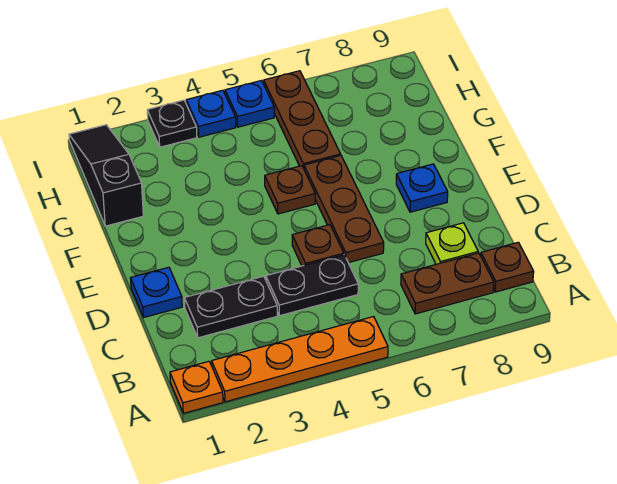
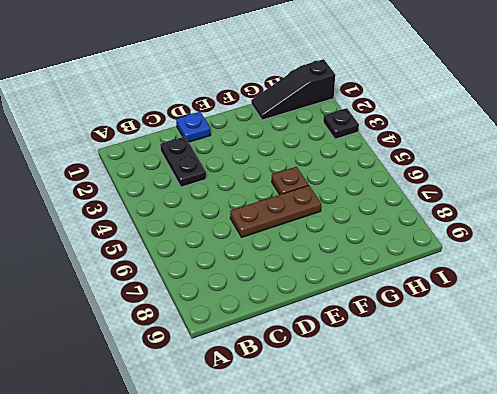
black slope G1:I1 level 1 top I -> black slope G1:I1 level 1 top G
none -> orange plate A1 level 1
none -> orange plate A2:A5 level 1
none -> brown plate B7:B8 level 1

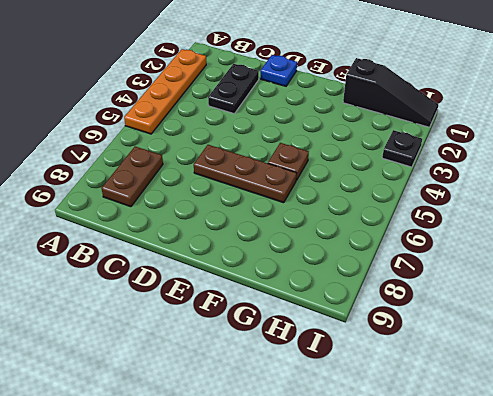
none -> orange plate A1 level 1
none -> brown plate B9 level 1
none -> black plate C4:C5 level 1

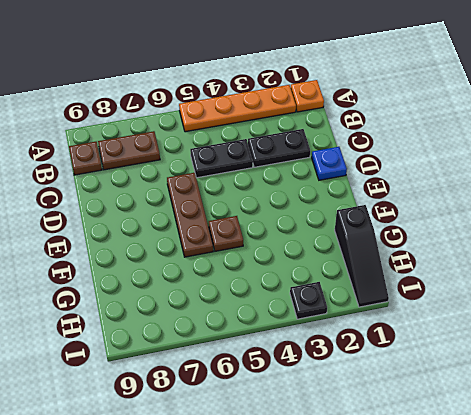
none -> lime plate C8 level 1
none -> brown plate D5 level 1
none -> blue plate E8 level 1

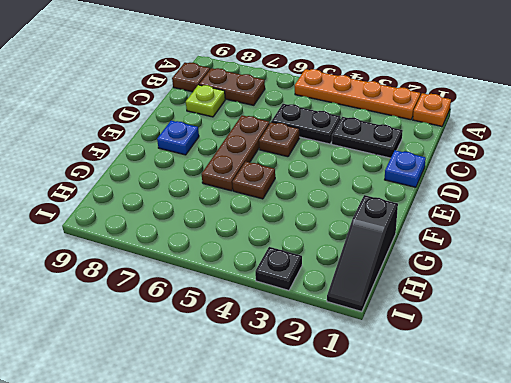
none -> brown plate G6:I6 level 1
none -> blue plate I4 level 1
none -> blue plate I5 level 1

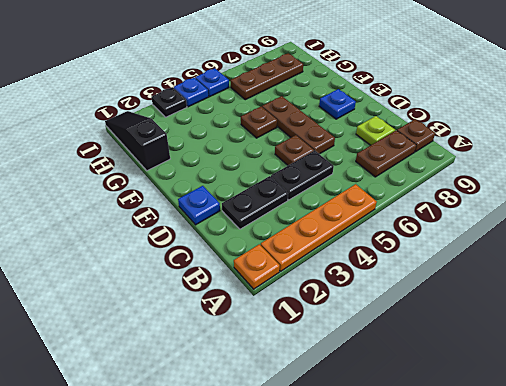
brown plate H6:H8 level 1 -> brown plate G6:I6 level 1

